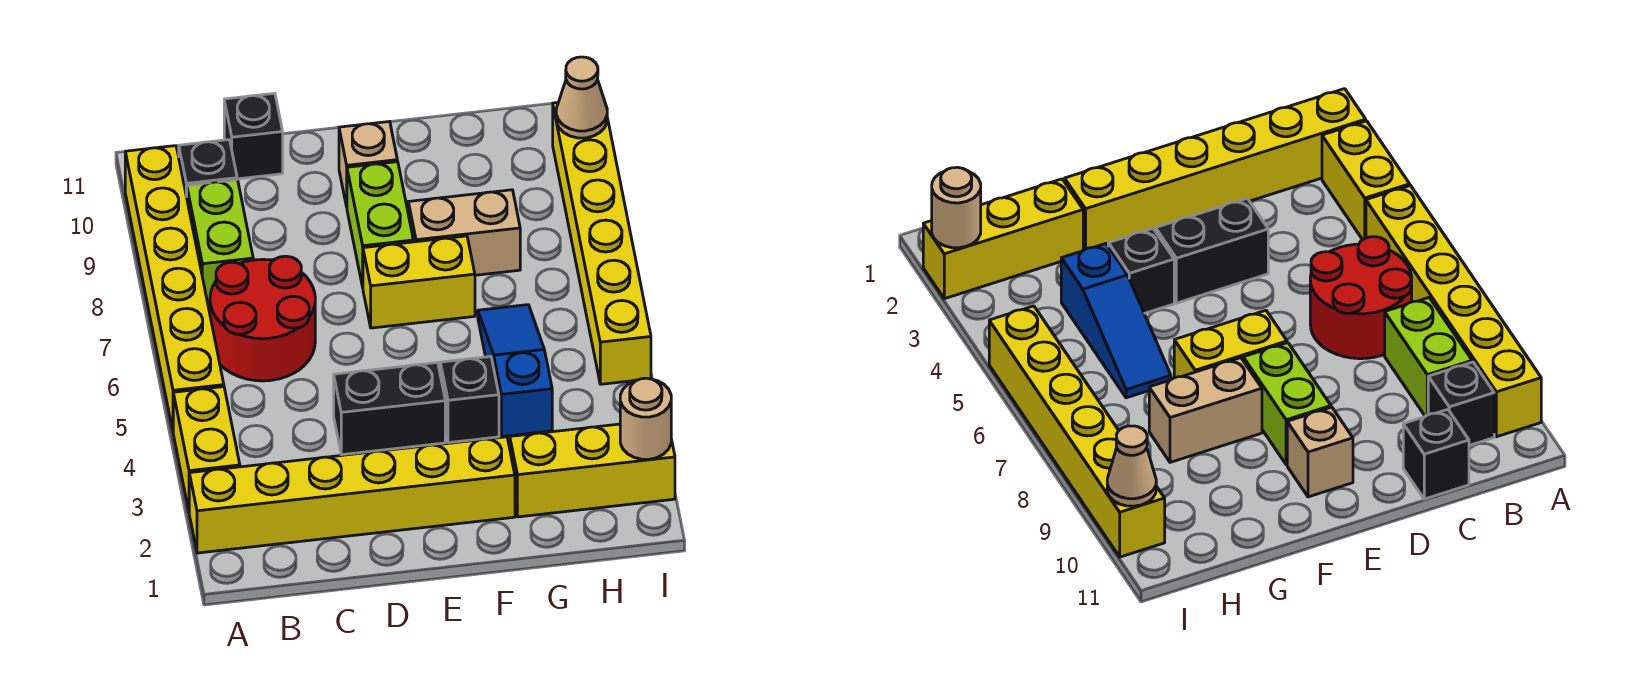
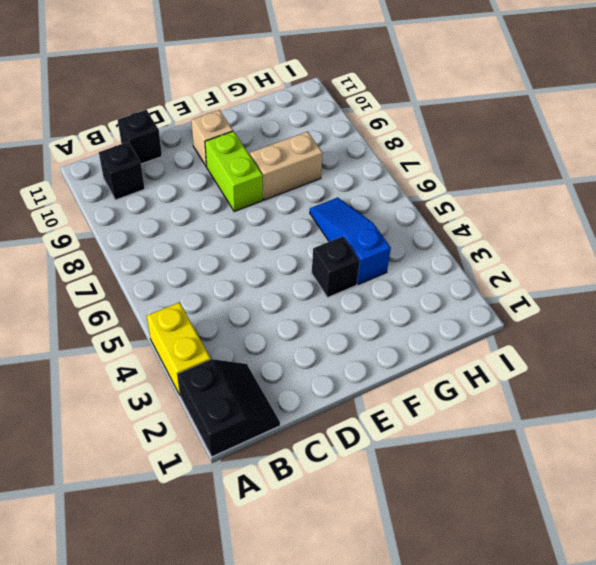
black slope A1:B2 level 1 top A -> yellow brick A2:F2 level 1
none -> yellow brick A5:A10 level 1
none -> red round brick B6:C7 level 1
none -> lime brick B8:B9 level 1

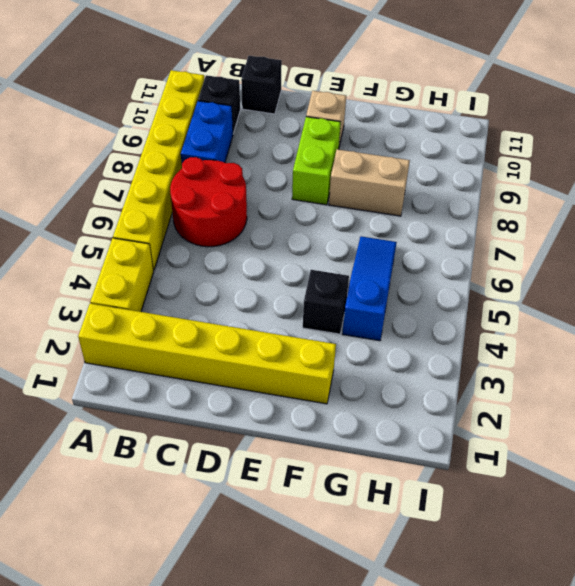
blue brick B8:B9 level 1 -> lime brick B8:B9 level 1
none -> black brick D4:E4 level 1
none -> yellow brick E7:F7 level 1
none -> yellow brick G2:I2 level 1

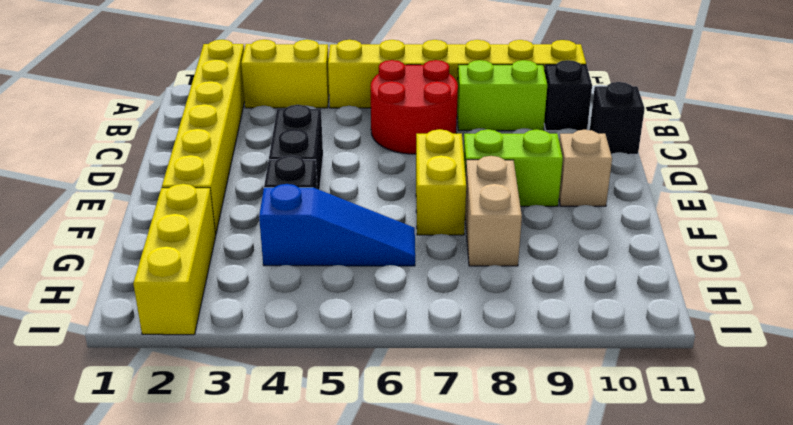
none -> yellow brick I5:I10 level 1
none -> tan round brick I2 level 2
none -> tan cone I10 level 2

